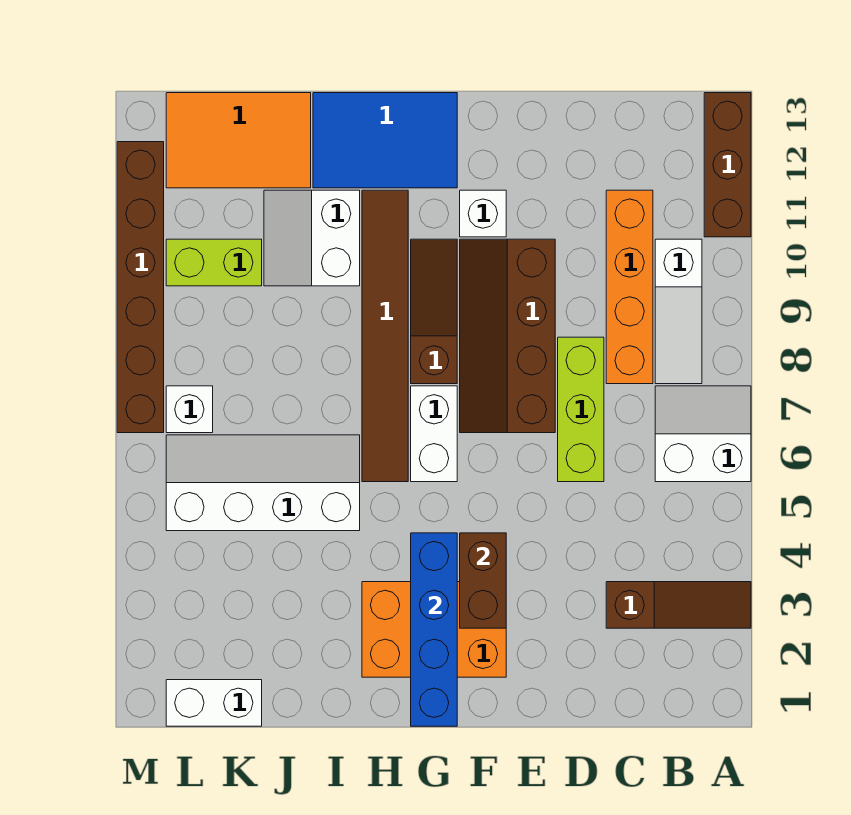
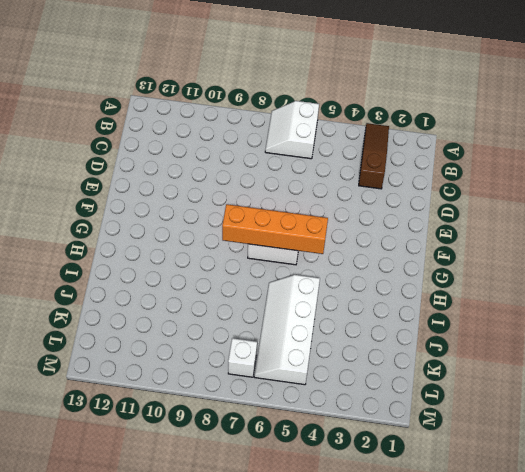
orange brick G5:G8 level 2 -> orange brick C8:C11 level 1
none -> brown brick A11:A13 level 1
none -> white slope B8:B10 level 1 top 10
none -> lime brick D6:D8 level 1

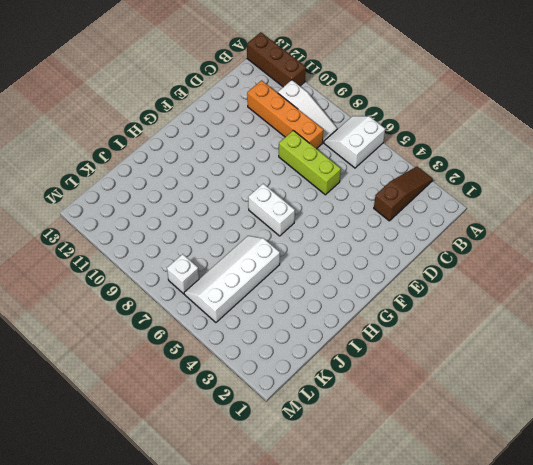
none -> brown slope E7:F10 level 1 top E
none -> orange brick F2:H3 level 1
none -> white brick F11 level 1

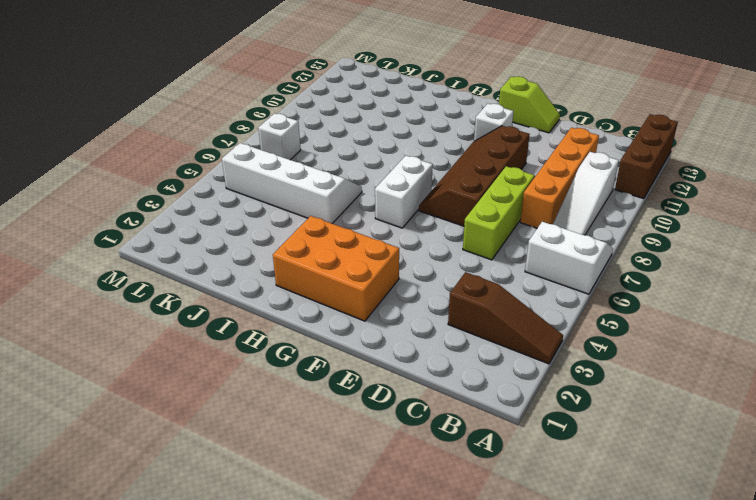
lime slope E13:F13 level 1 top F -> none
none -> brown slope G8:G10 level 1 top 8
none -> blue tile G12:I13 level 1
none -> brown tile H6:H11 level 1

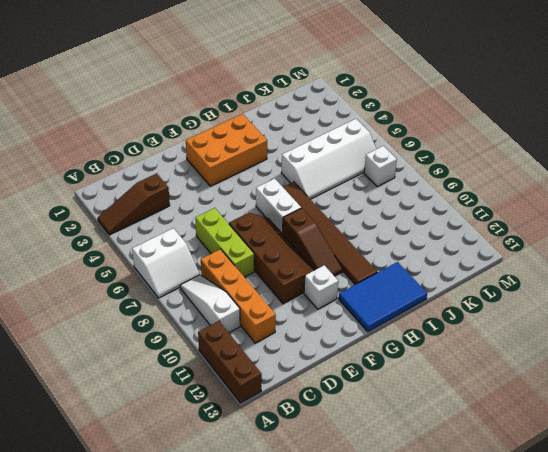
none -> white slope I10:J11 level 1 top I
none -> orange tile J12:L13 level 1
none -> white brick K1:L1 level 1

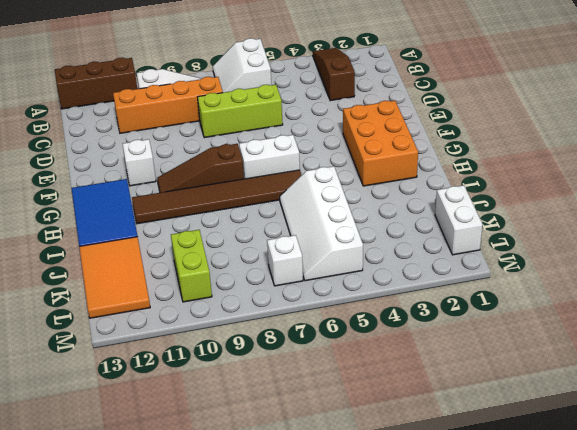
none -> brown slope E7:F10 level 1 top E
none -> white slope I10:J11 level 1 top I
none -> brown brick M7:M12 level 1

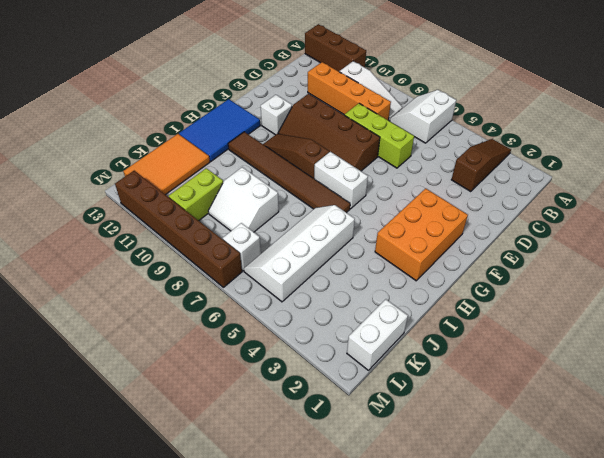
white slope J8:K9 level 1 top J -> white slope I10:J11 level 1 top I
none -> brown brick F3:F4 level 2
none -> blue brick G1:G4 level 2

